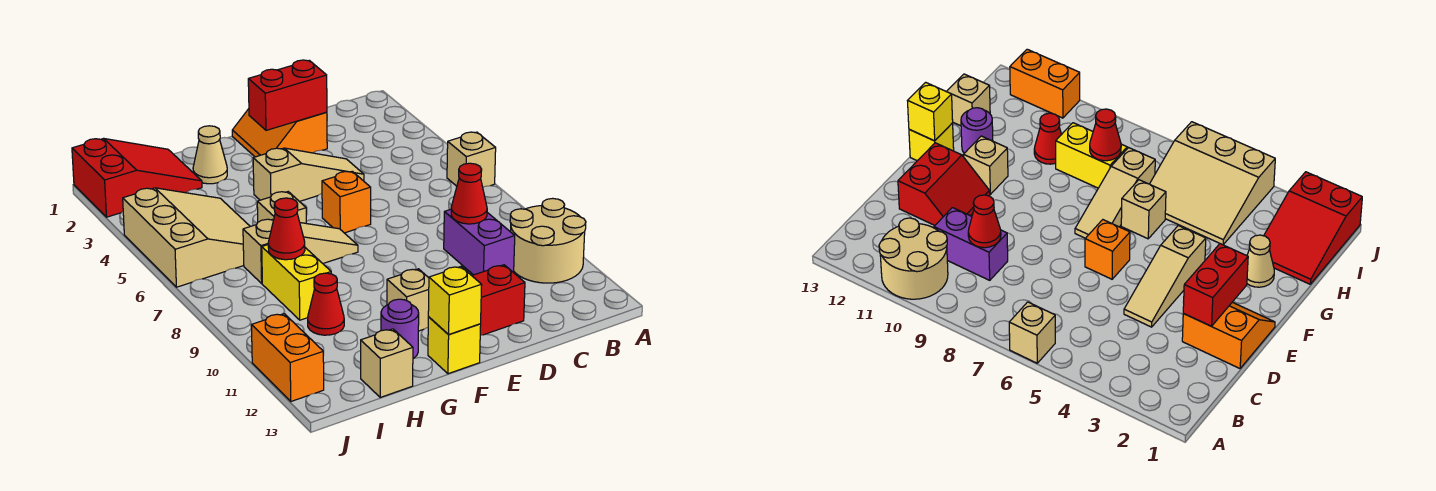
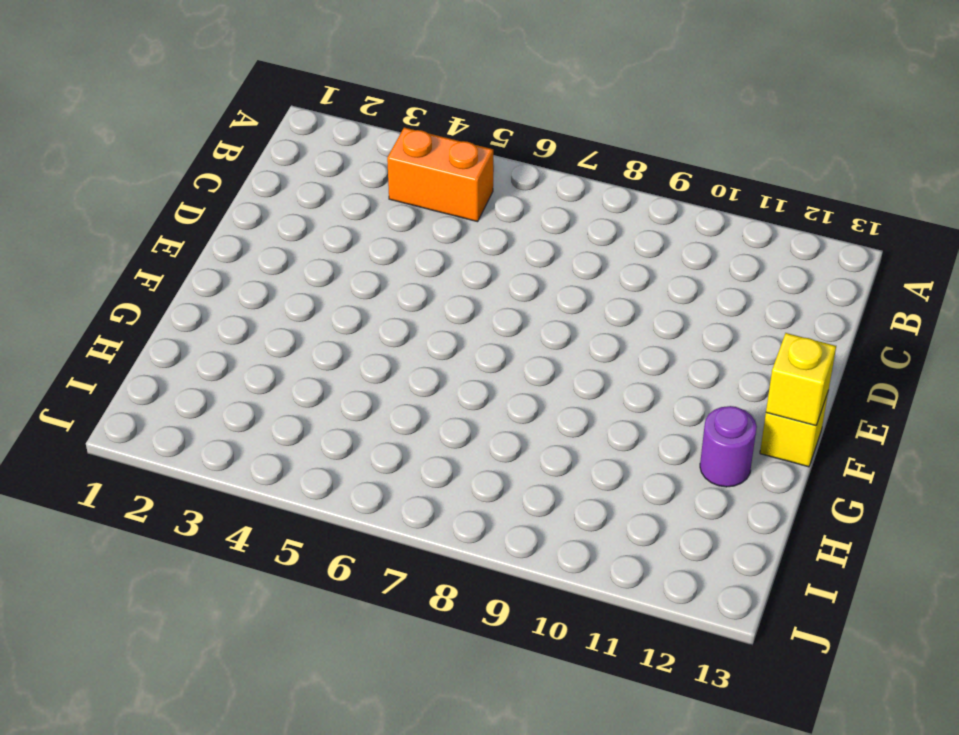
orange brick B4:B5 level 1 -> orange brick J11:J12 level 1
none -> tan brick A6 level 1
none -> tan round brick A10:B11 level 1
none -> purple brick C9:C10 level 1

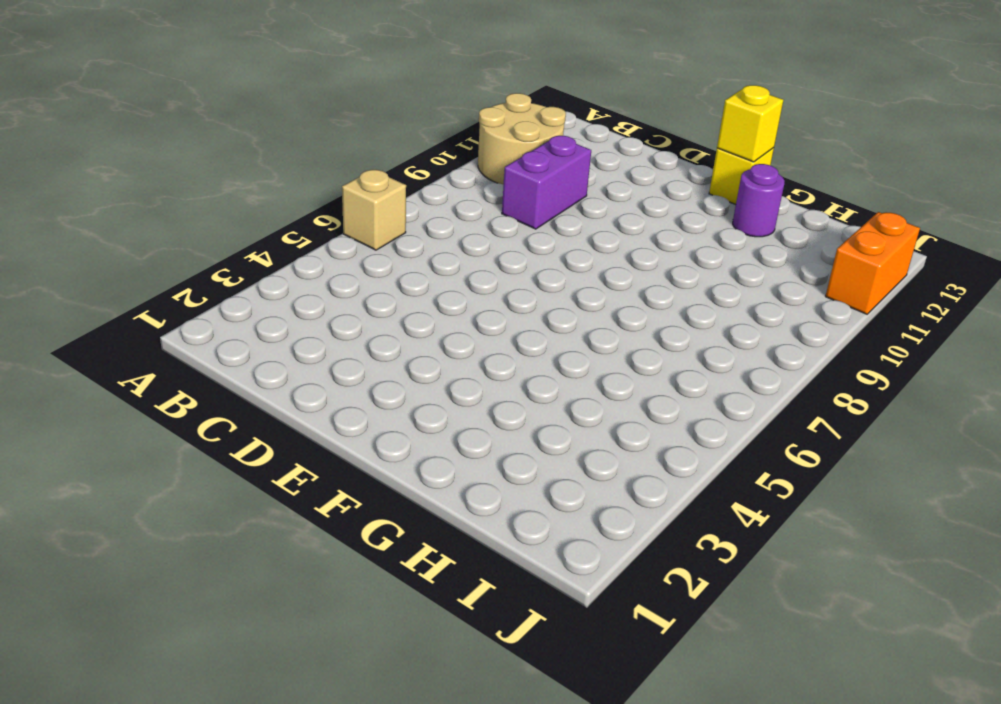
none -> orange slope D1:E2 level 1 top D
none -> tan slope D4:F4 level 1 top F
none -> red slope D11:E12 level 1 top 12

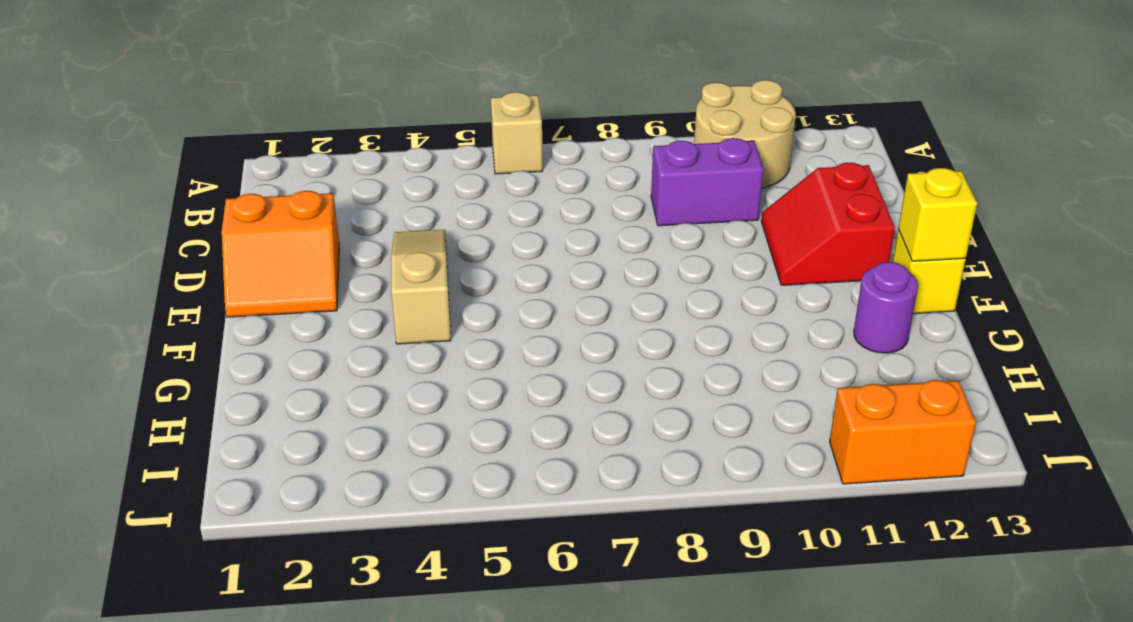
none -> orange brick E6 level 1
none -> tan slope F7:H7 level 1 top H
none -> tan brick F11 level 1

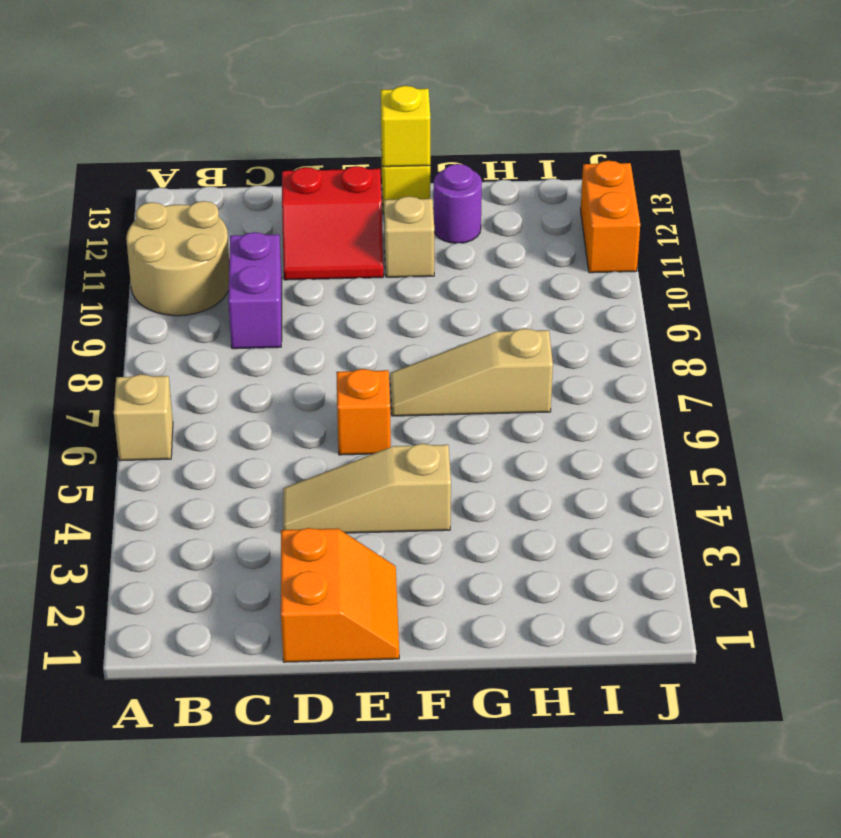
none -> tan cone G2 level 1
none -> tan brick G6 level 1
none -> red slope H1:J2 level 1 top J

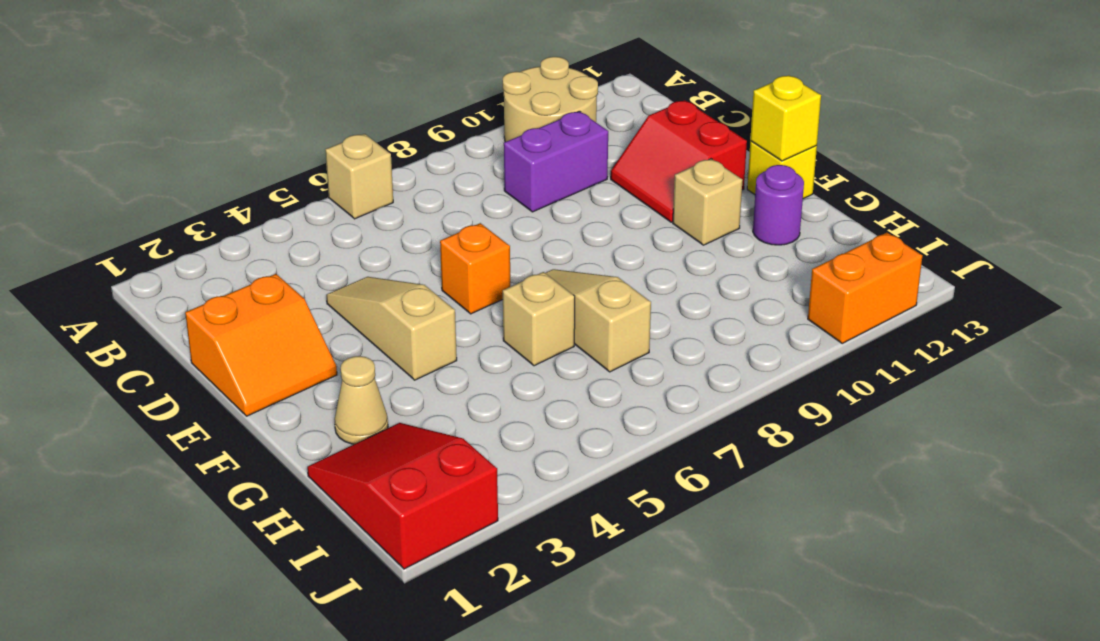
none -> tan slope H4:J6 level 1 top J
none -> yellow brick H8:H9 level 1
none -> red cone H10 level 1

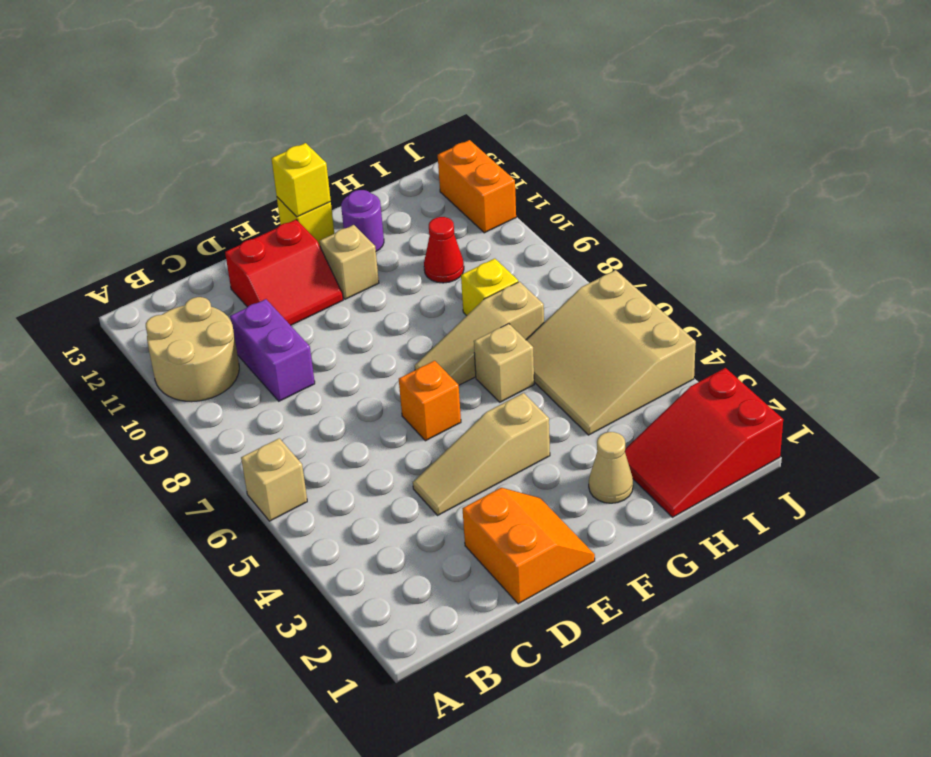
yellow brick H8 level 1 -> yellow brick H8:H9 level 1
none -> tan brick H13 level 1
none -> red cone C9 level 2
none -> red brick D2:E2 level 2

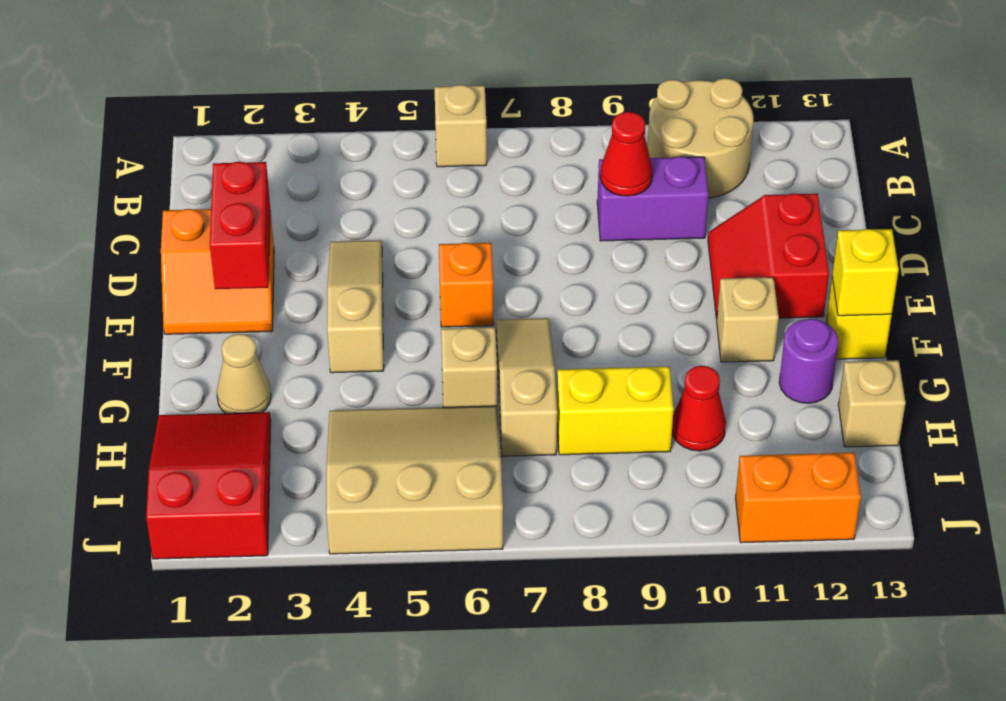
none -> red cone H8 level 2

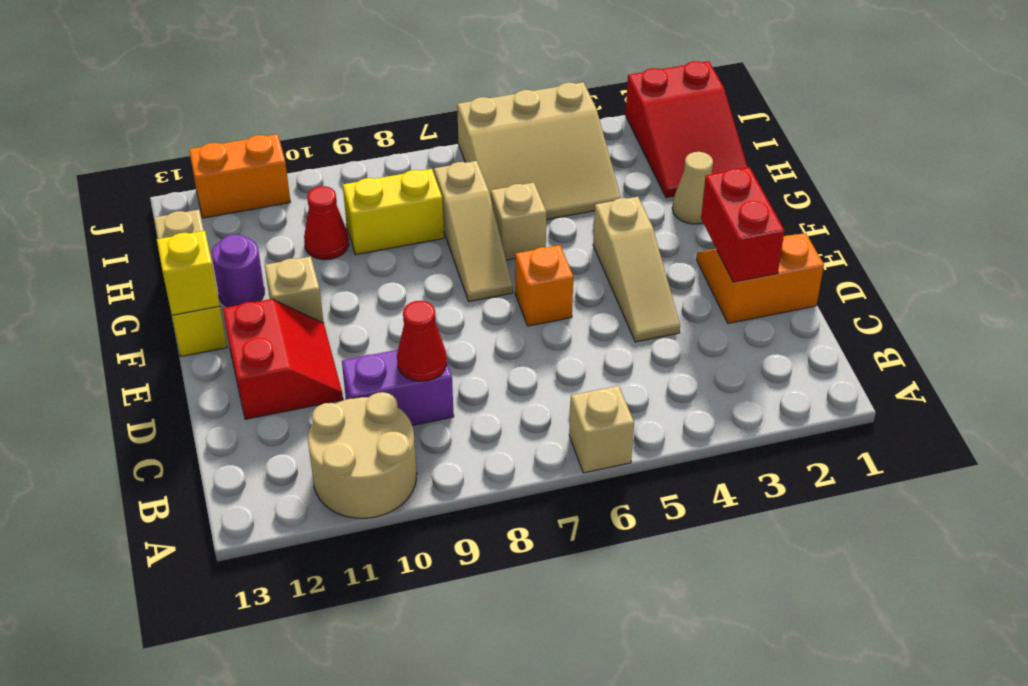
none -> red cone H8 level 2

